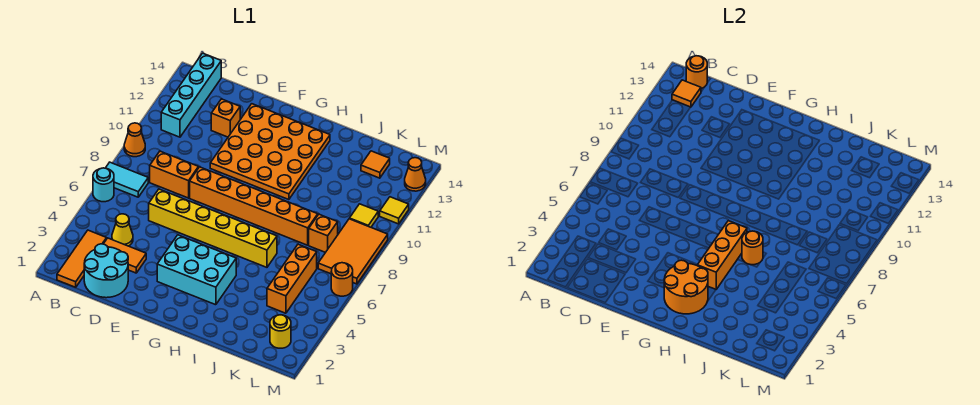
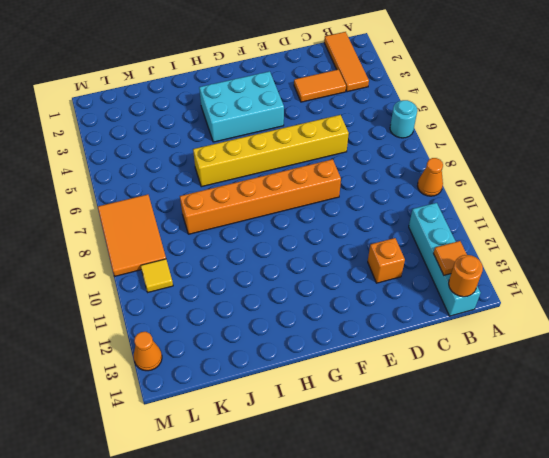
none -> cyan tile A7:B7 level 1
none -> cyan round brick C1:D2 level 1
none -> yellow cone C4 level 1

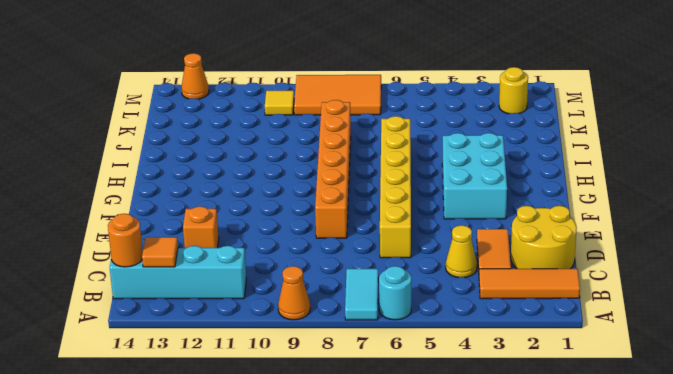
yellow round brick C1:D2 level 1 -> cyan round brick C1:D2 level 1
none -> orange brick C8:D8 level 1
none -> orange plate E10:H13 level 1
none -> orange brick K4:K6 level 1

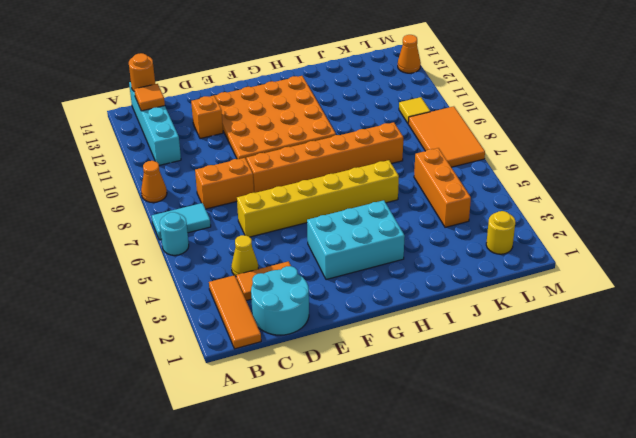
none -> orange brick K8 level 1
none -> orange tile K13 level 1
none -> orange round brick M6 level 1

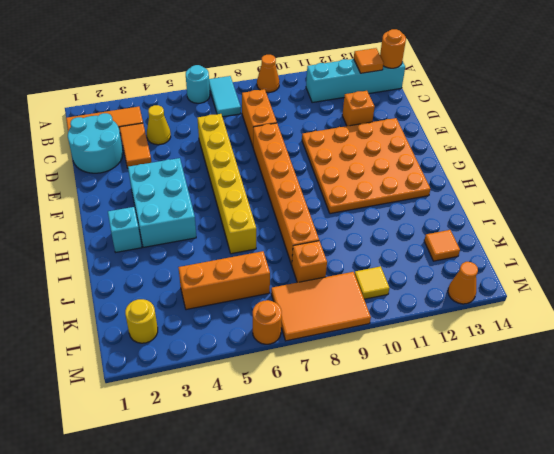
cyan brick H2 level 1 -> none
none -> yellow tile M11 level 1
none -> orange round brick G2:H3 level 2
none -> orange brick H4:H6 level 2

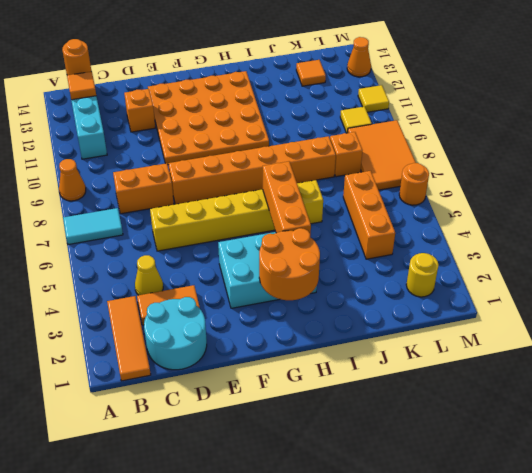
none -> cyan round brick A6 level 1
none -> orange round brick I6 level 2

